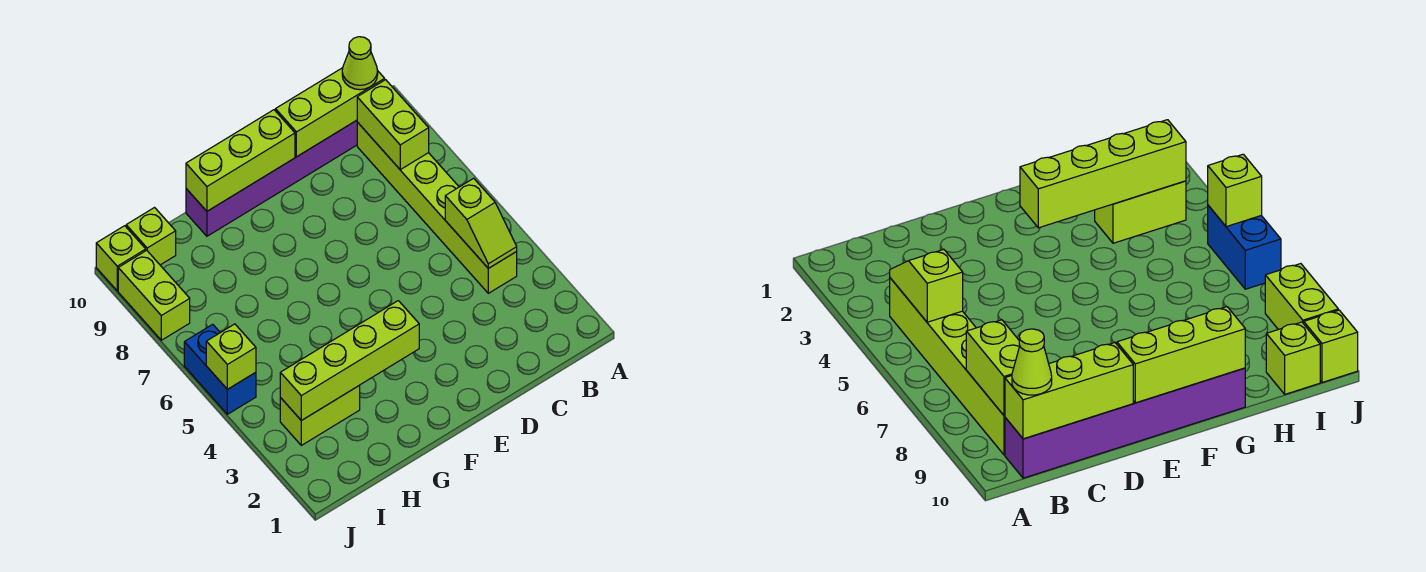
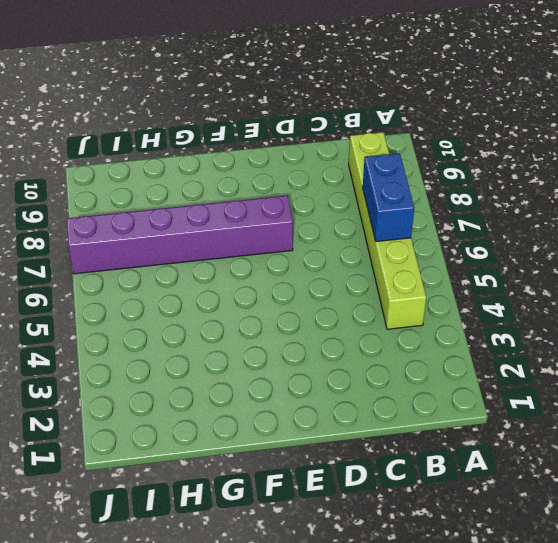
blue brick B6:B7 level 2 -> blue brick J5:J6 level 1
purple brick E7:J7 level 1 -> purple brick B10:G10 level 1
none -> lime brick H3:I3 level 1
none -> lime brick I10 level 1
none -> lime brick J8:J9 level 1

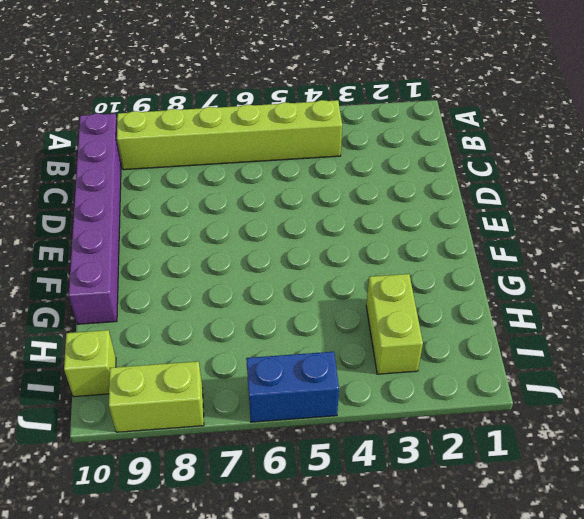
none -> lime brick J10 level 1
none -> lime slope B4:B5 level 2 top 5
none -> lime brick B8:B9 level 2

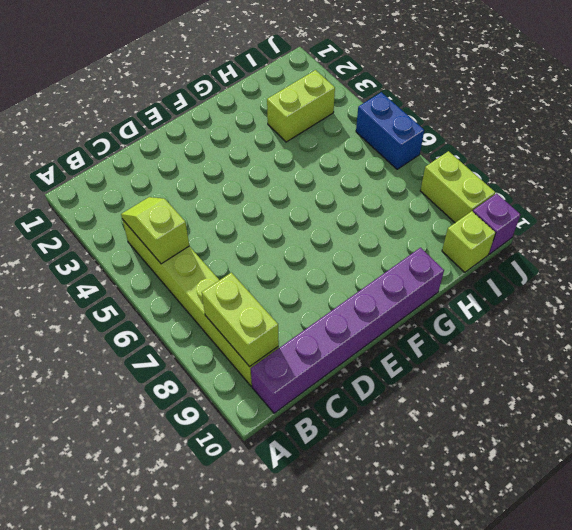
purple brick J10 level 1 -> lime brick J10 level 1
none -> lime brick B10:D10 level 2
none -> lime brick E10:G10 level 2
none -> lime brick F3:I3 level 2

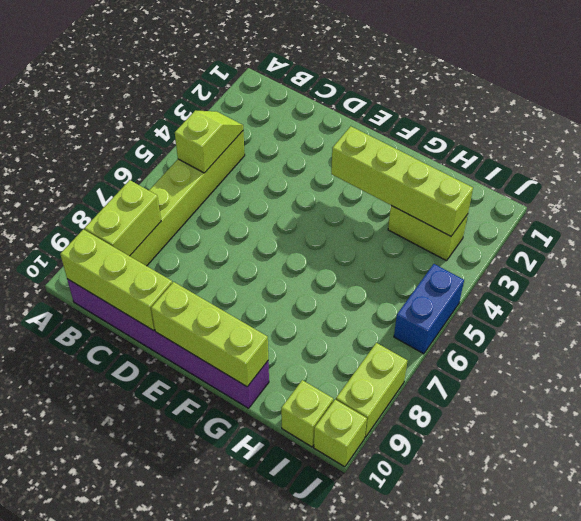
none -> lime brick J5 level 2
none -> lime cone B10 level 3

